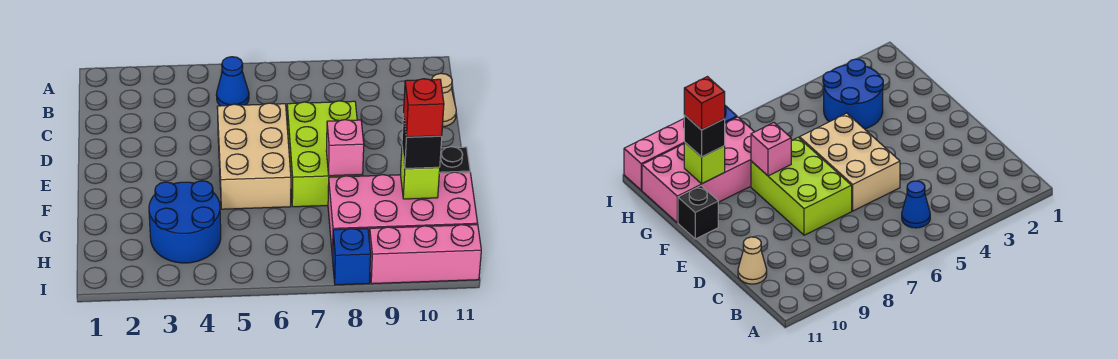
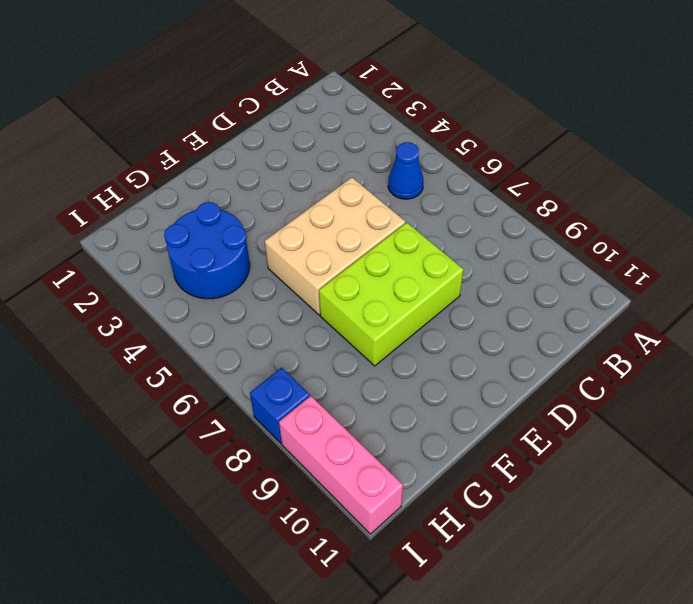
none -> tan cone C11 level 1
none -> black brick F11 level 1
none -> pink brick G8:H11 level 1

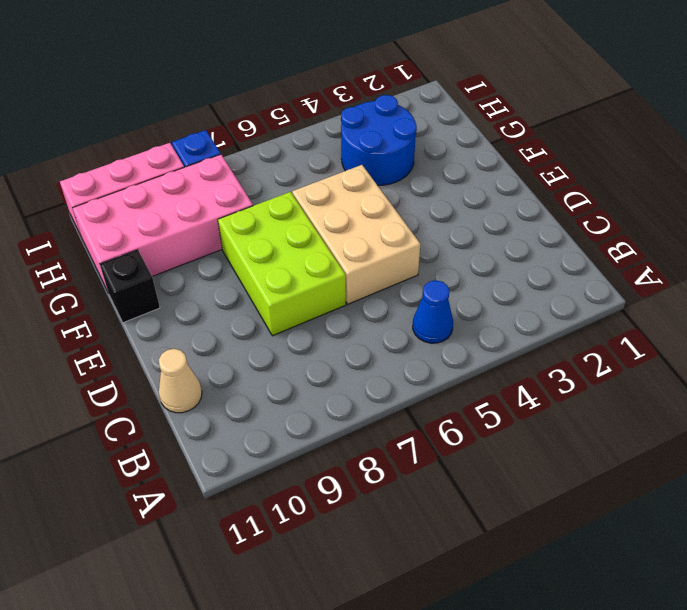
none -> pink brick F8 level 2
none -> lime brick G10 level 2
none -> black brick G10 level 3

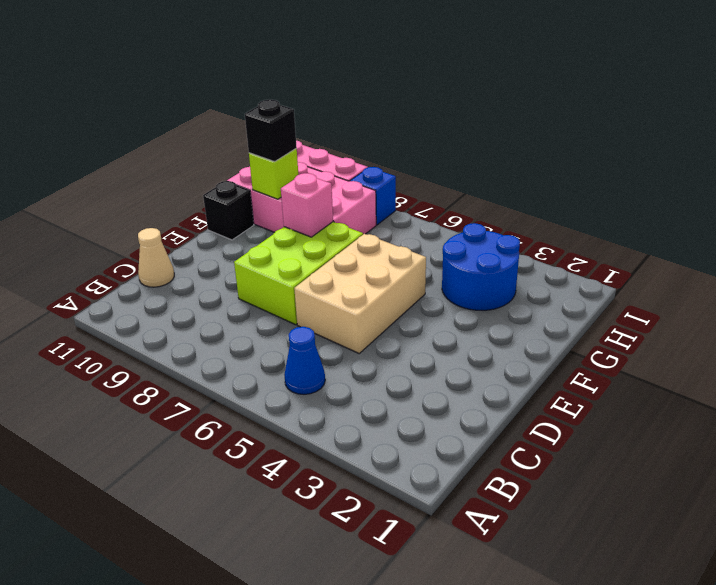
none -> red brick G10 level 4

